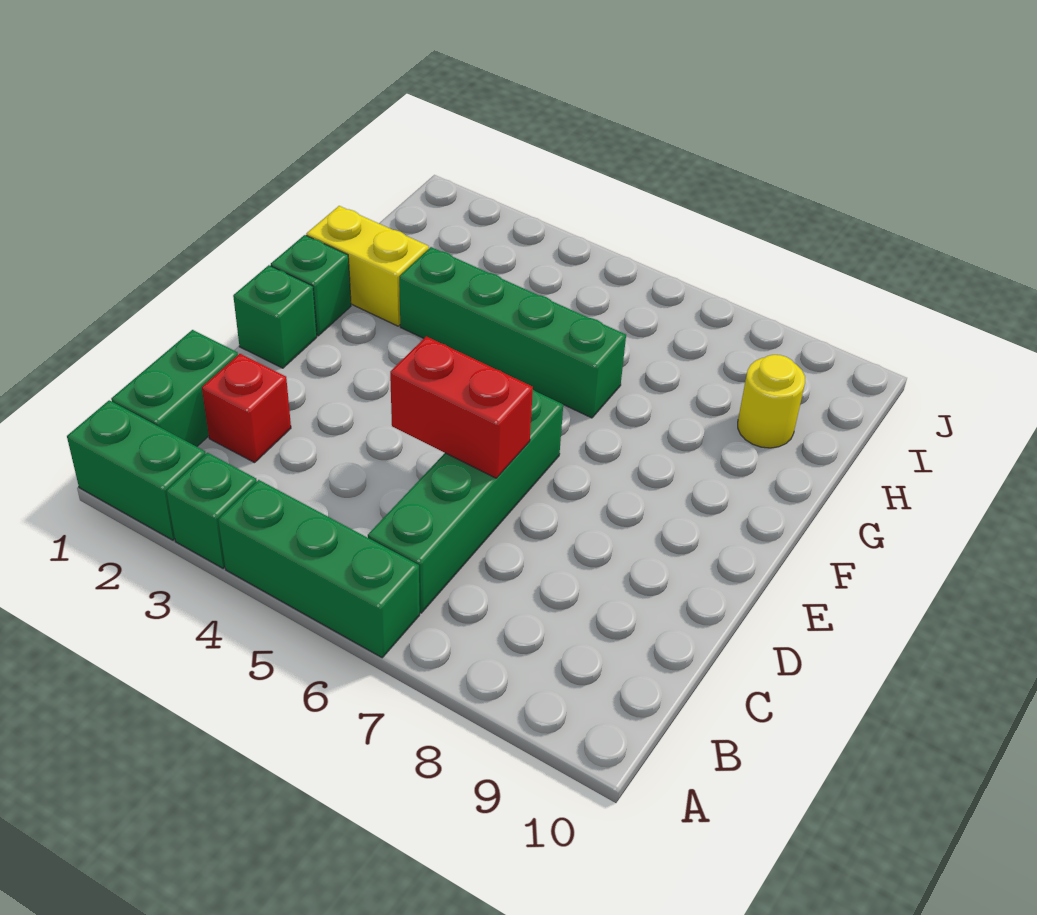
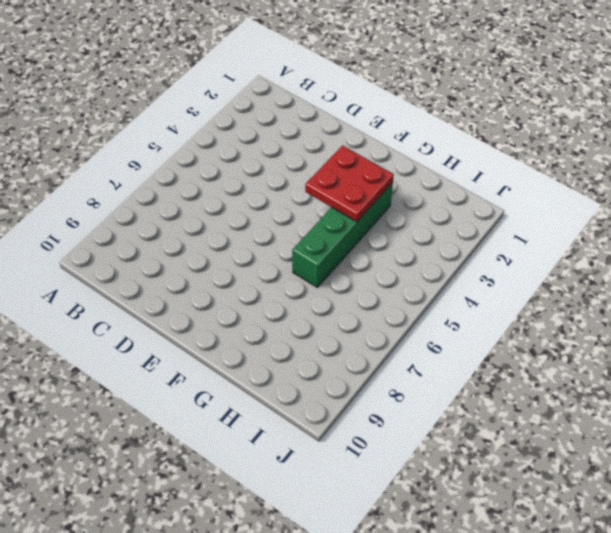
red plate F3:G4 level 2 -> none
none -> green brick A1:A2 level 1
none -> green brick A3 level 1
none -> green brick A4:A6 level 1

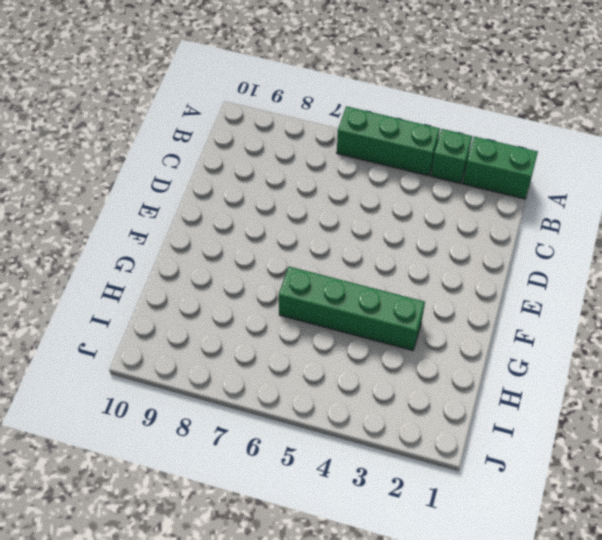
none -> green brick B1:C1 level 1
none -> green brick B6:E6 level 1
none -> red brick C2 level 1

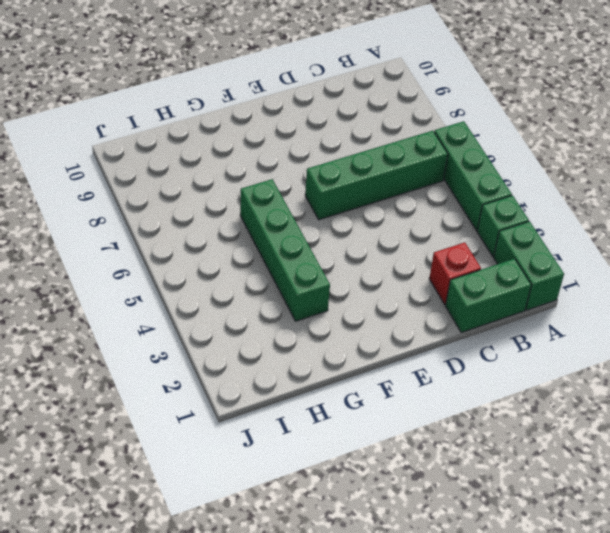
none -> green brick E1 level 1
none -> green brick F1 level 1
none -> yellow brick G1:G2 level 1

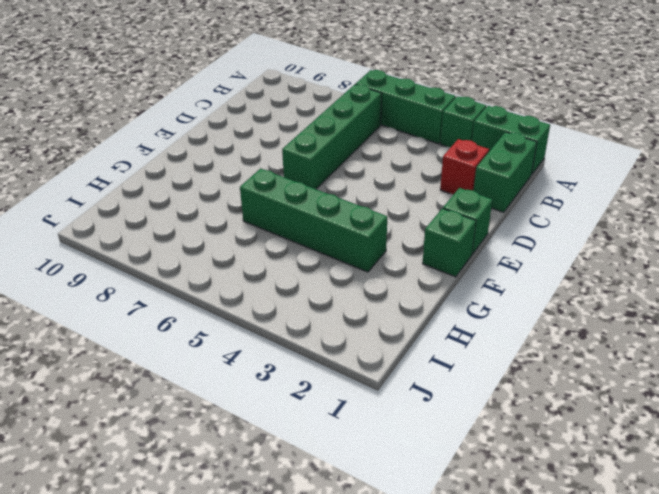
none -> yellow brick G1:G2 level 1
none -> yellow round brick H9 level 1
none -> red brick D5:D6 level 2

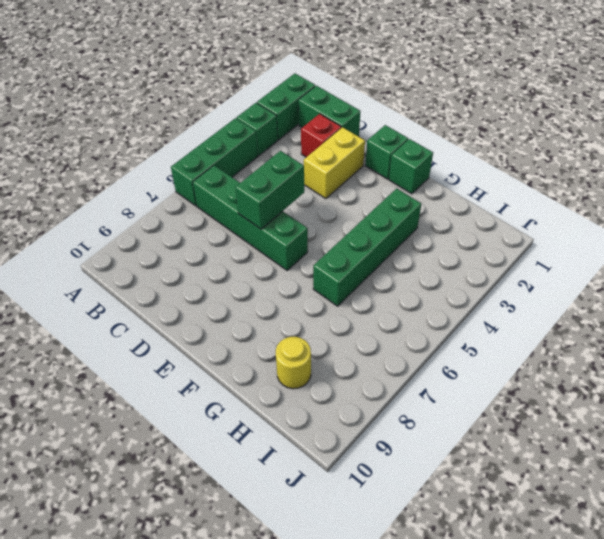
yellow brick D2:D3 level 1 -> yellow brick G1:G2 level 1
green brick D5:D6 level 2 -> red brick D5:D6 level 2

